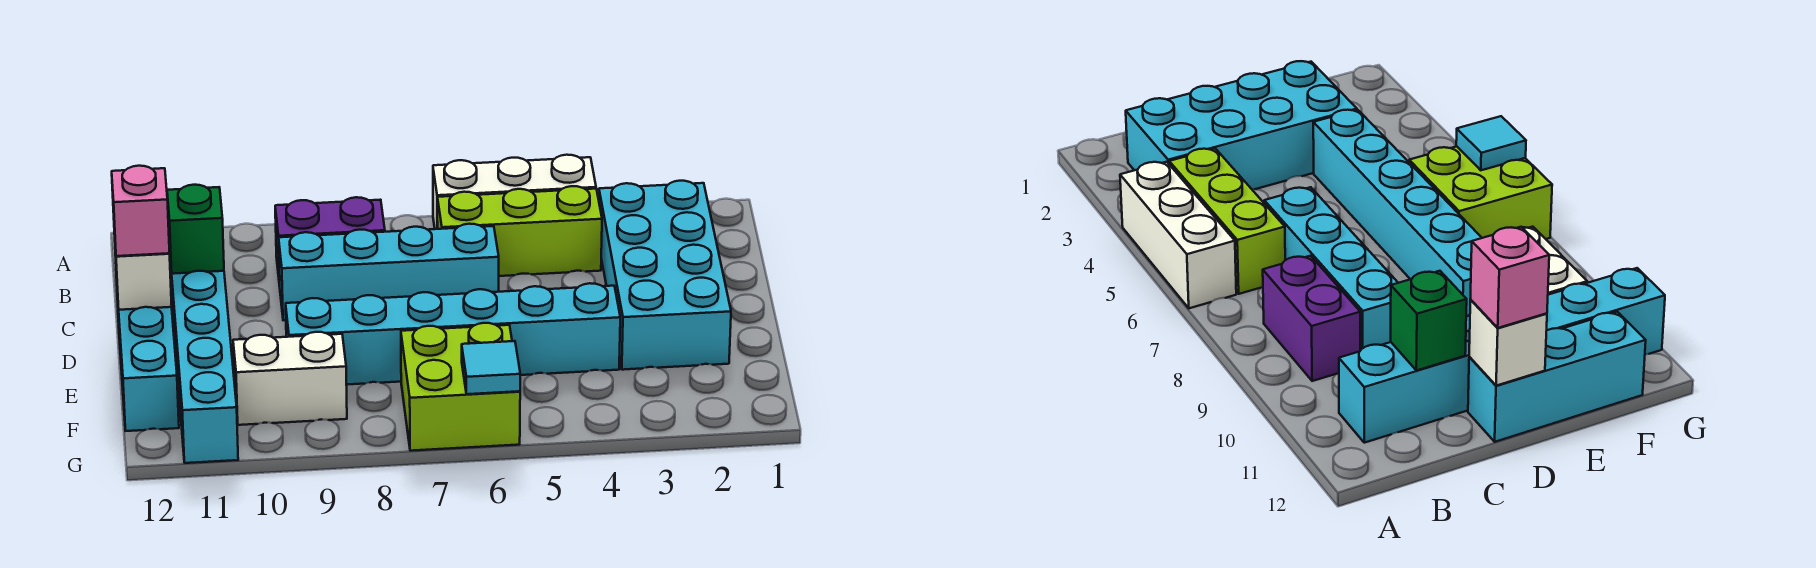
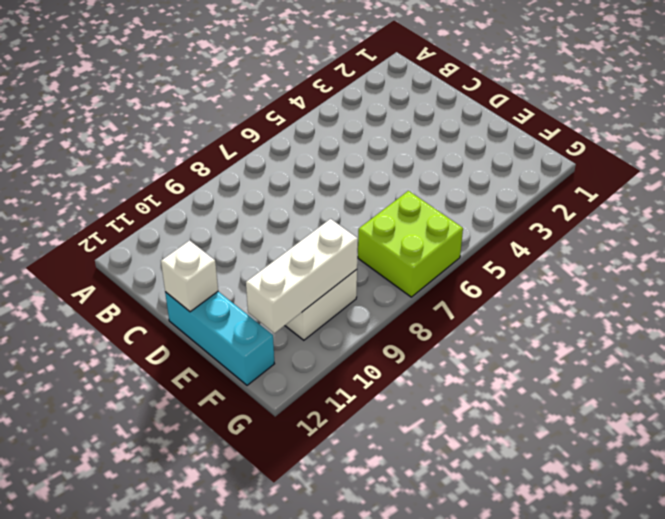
white brick F9:F11 level 2 -> white brick A4:A6 level 1
none -> cyan brick B2:E3 level 1
none -> lime brick B4:B6 level 1
none -> purple brick B8:B9 level 1

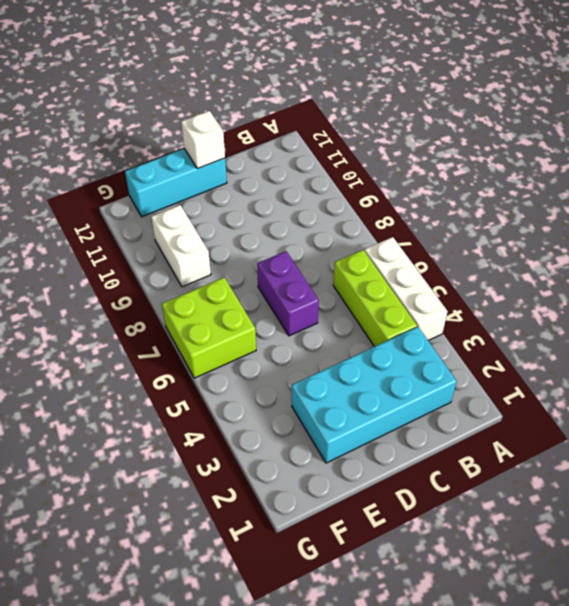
purple brick D6:D7 level 1 -> purple brick B8:B9 level 1
none -> cyan brick B11:G11 level 1
none -> cyan brick C6:C9 level 1
none -> cyan brick E4:E9 level 1

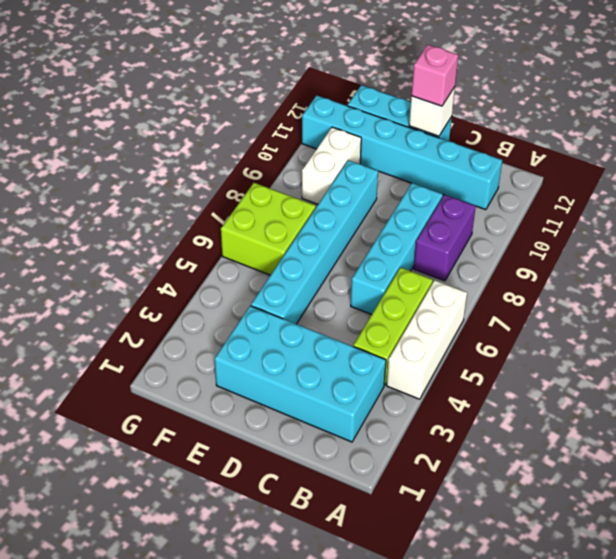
none -> green brick C11 level 2
none -> cyan tile G6 level 2

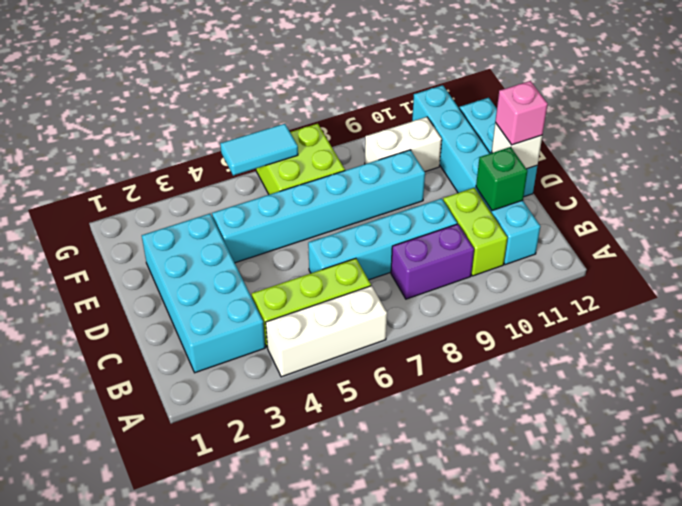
lime brick B10:C10 level 1 -> none
cyan tile G5:G6 level 2 -> cyan tile G6 level 2

